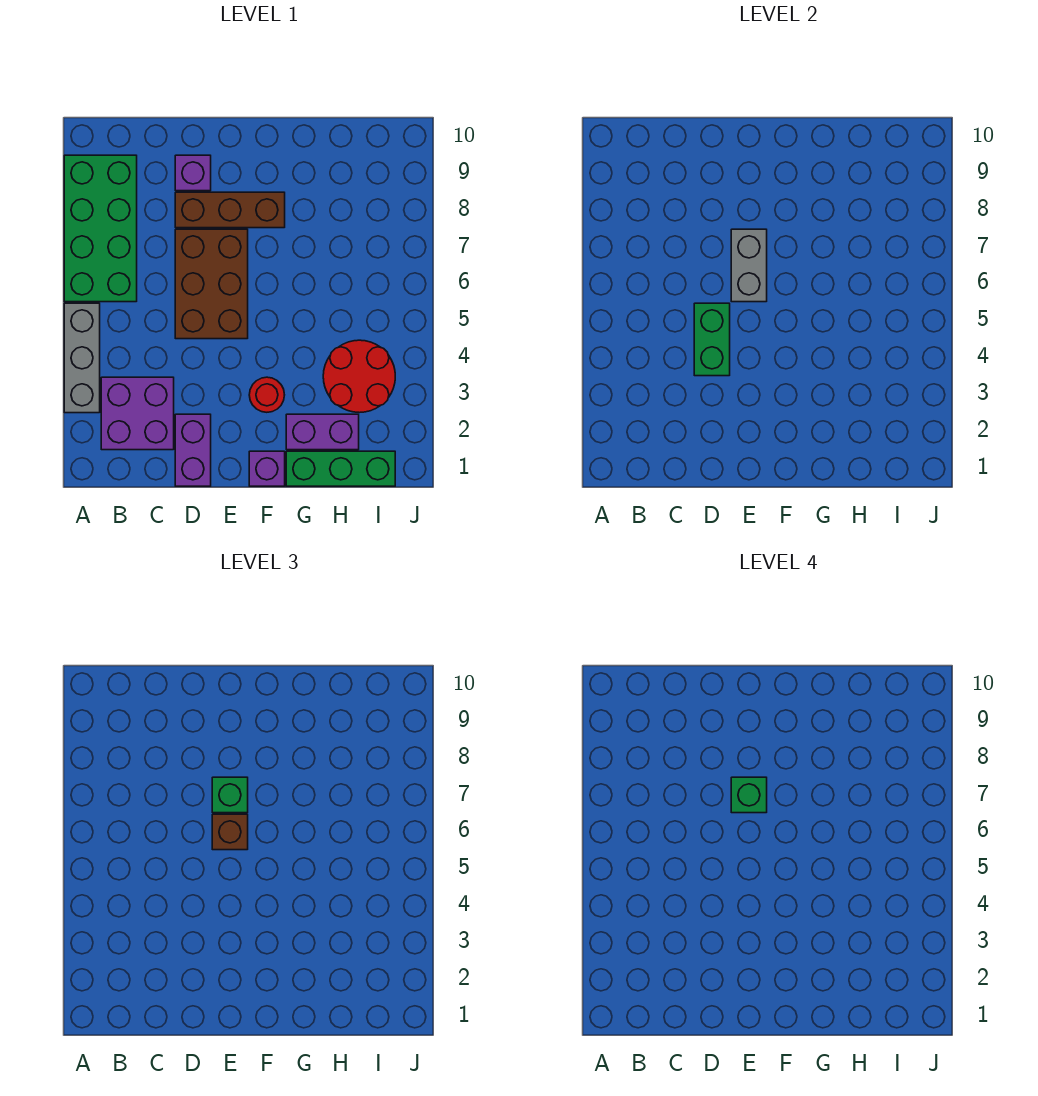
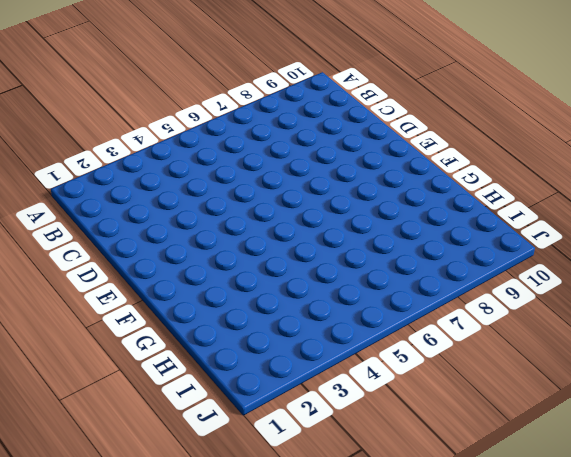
none -> grey brick A3:A5 level 1
none -> green brick A6:B9 level 1
none -> purple brick B2:C3 level 1

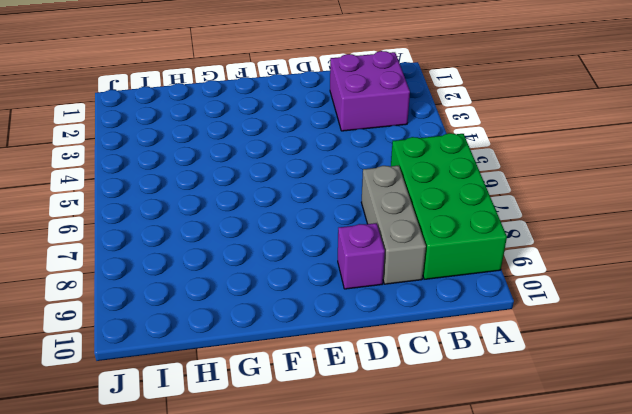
grey brick C7:C9 level 1 -> grey brick A3:A5 level 1
none -> purple brick D1:D2 level 1
none -> brown brick D5:E7 level 1
none -> brown brick D8:F8 level 1

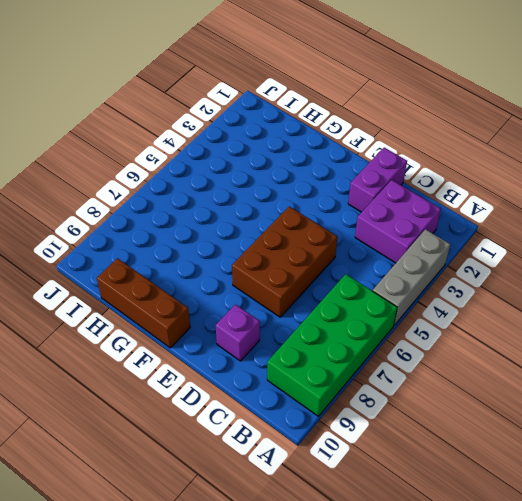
brown brick F10:H10 level 1 -> brown brick D8:F8 level 1
none -> purple brick F1 level 1
none -> red round brick F3 level 1
none -> green brick G1:I1 level 1

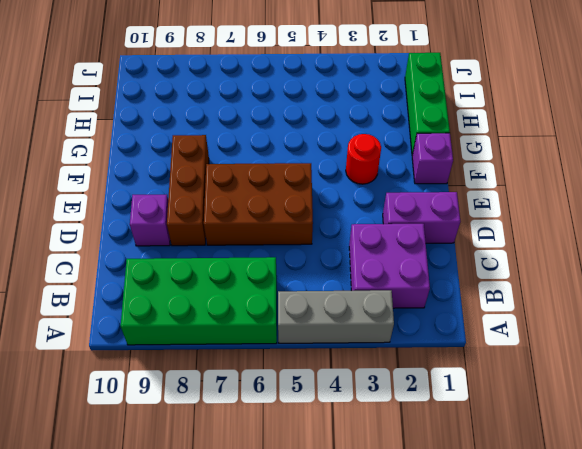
none -> purple brick G2:H2 level 1
none -> red round brick H3:I4 level 1
none -> green brick D4:D5 level 2

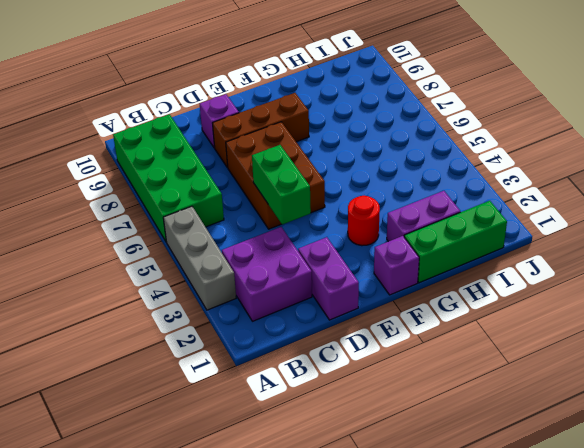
none -> red round brick H3:I4 level 1
none -> grey brick E6:E7 level 2
none -> brown brick E6 level 3

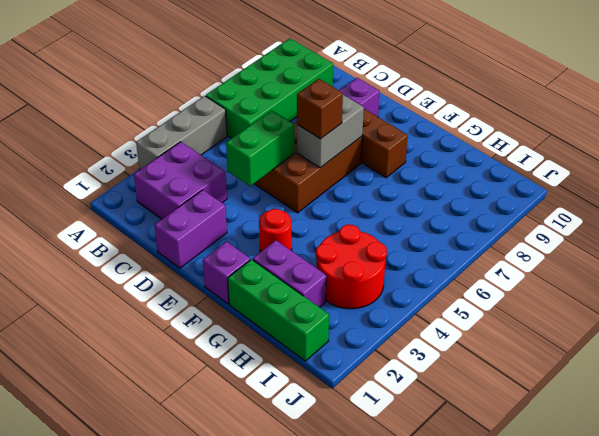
none -> green brick E7 level 3
none -> green brick E7 level 4

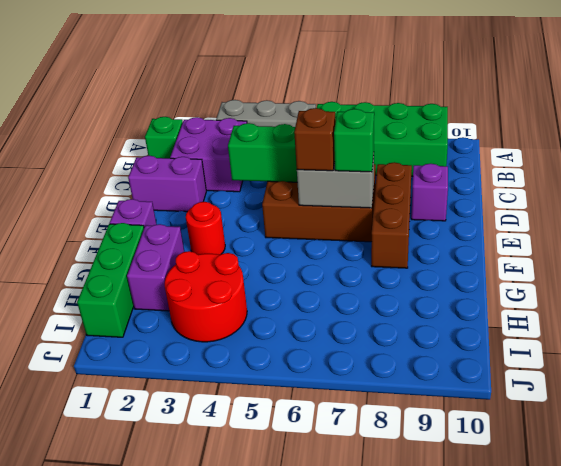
green brick B1 level 1 -> green brick E7 level 4

